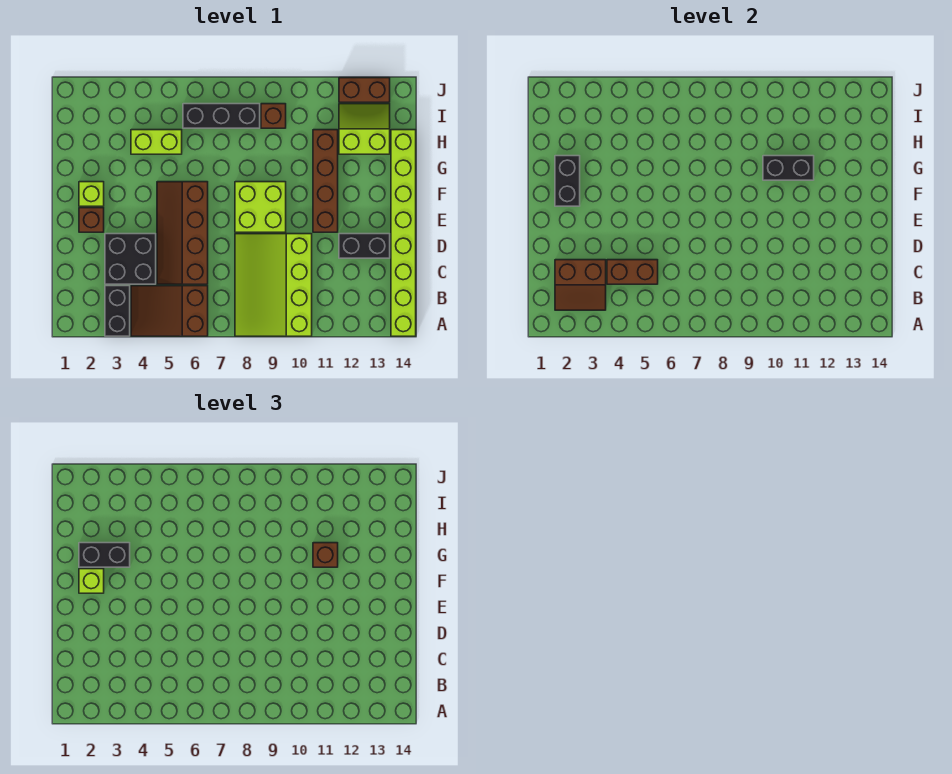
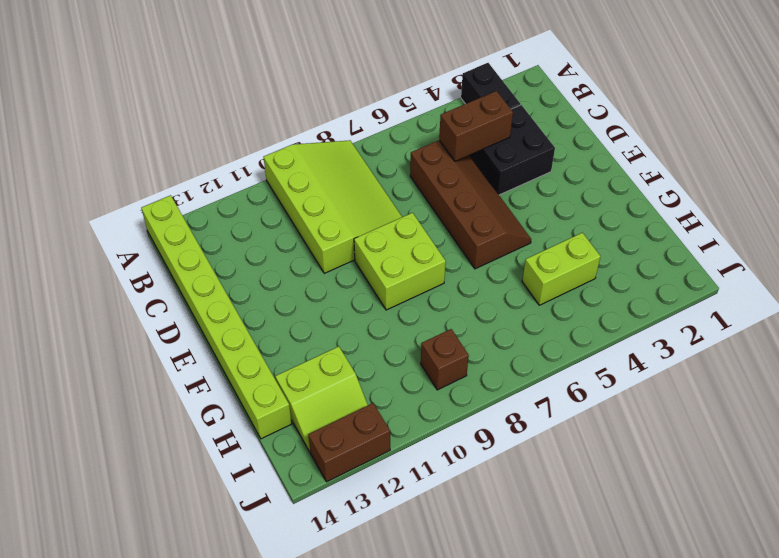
none -> brown slope A4:B6 level 1 top 6
none -> black brick D12:D13 level 1
none -> brown brick E2 level 1

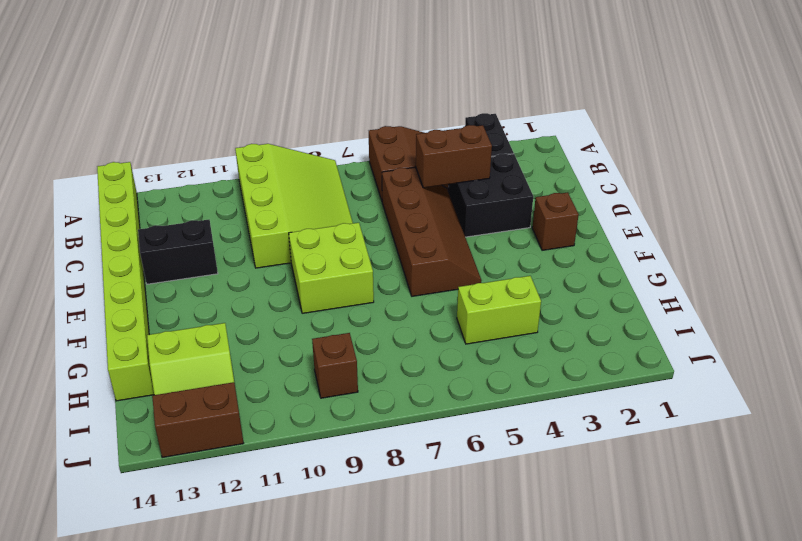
none -> brown brick E11:H11 level 1
none -> lime brick F2 level 1
none -> black brick I6:I8 level 1

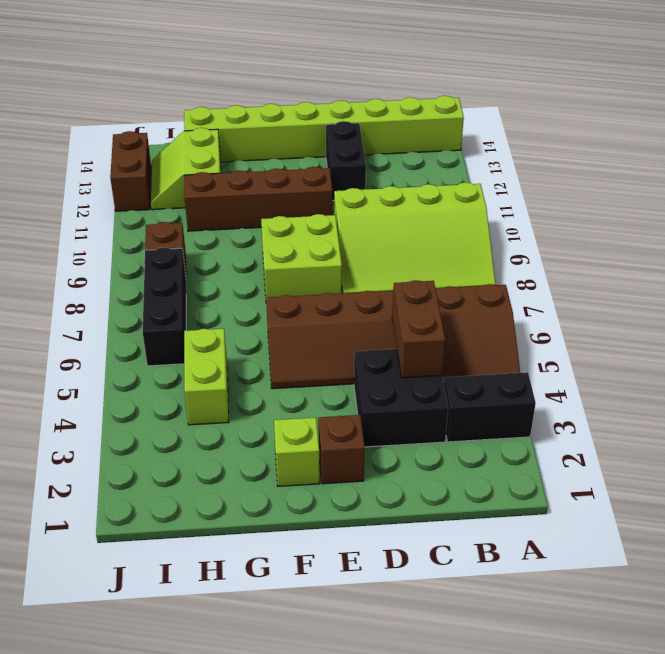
none -> brown slope B2:C3 level 2 top C
none -> black brick F2:G2 level 2
none -> black brick G10:G11 level 2

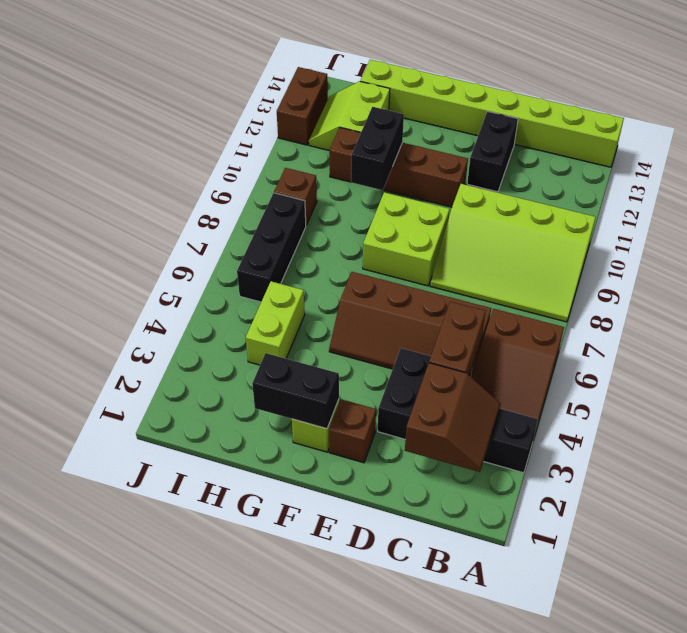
none -> lime brick F2 level 3
none -> black brick G2:G3 level 3
none -> brown brick G11 level 3

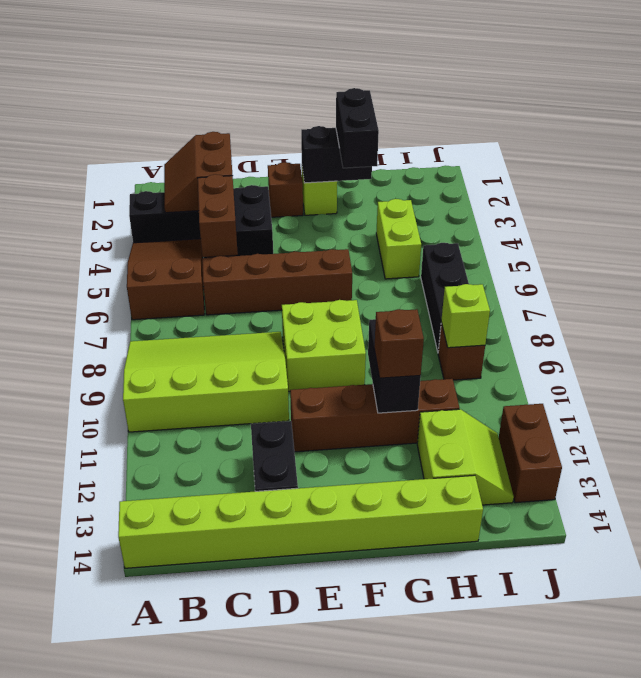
lime brick I9 level 2 -> lime brick F2 level 3

